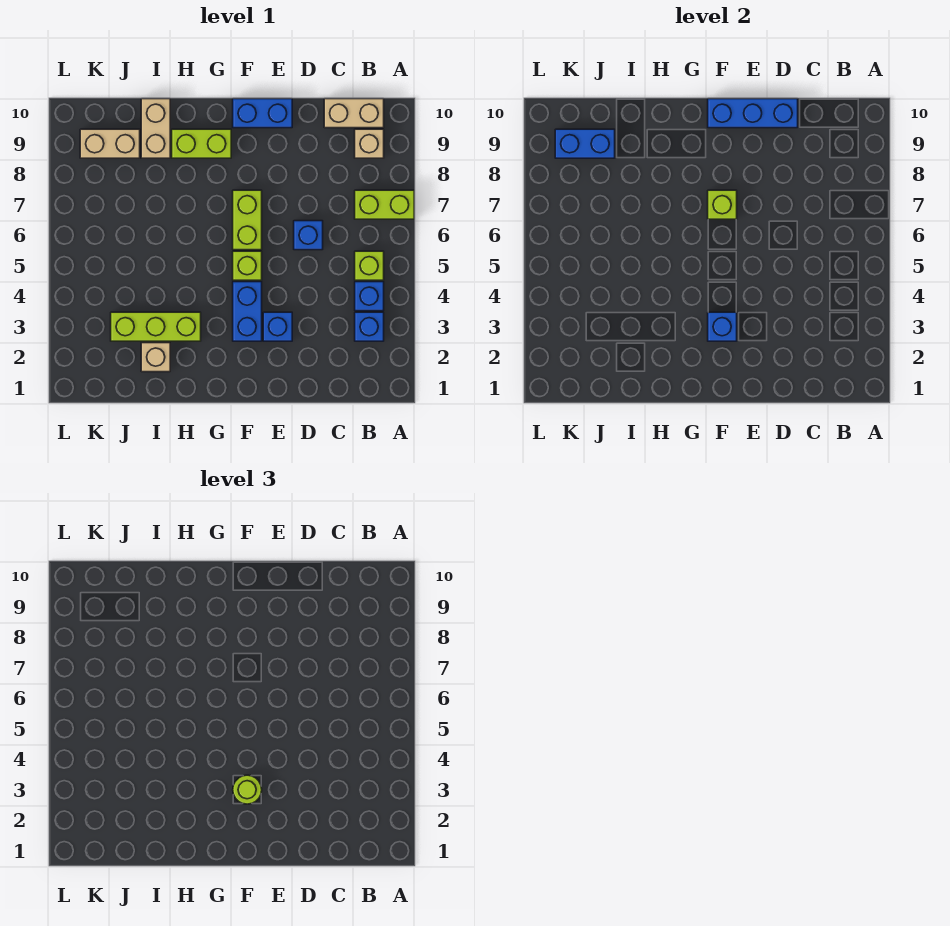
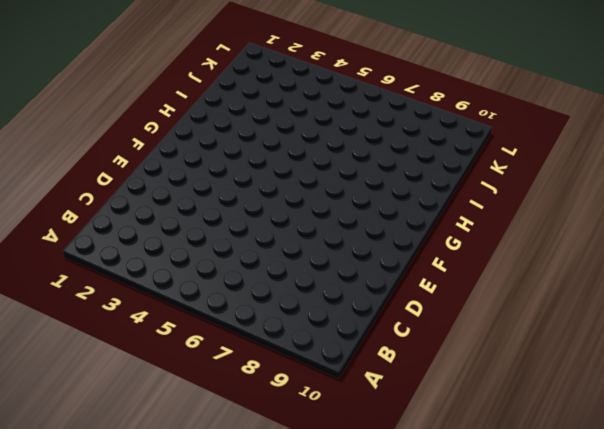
none -> lime brick A7:B7 level 1
none -> blue brick B3 level 1
none -> blue brick B4 level 1

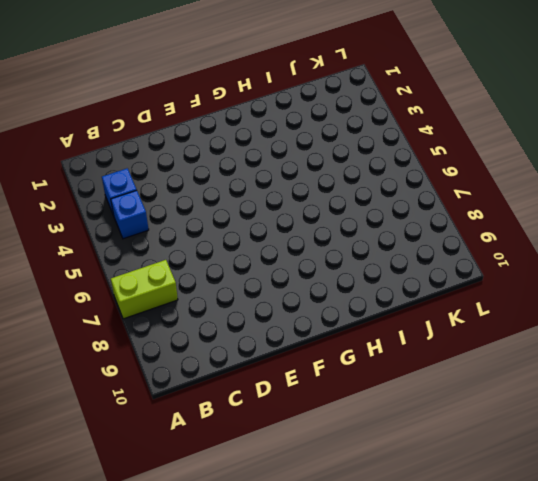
none -> lime brick B5 level 1
none -> tan brick B9 level 1
none -> tan brick B10:C10 level 1

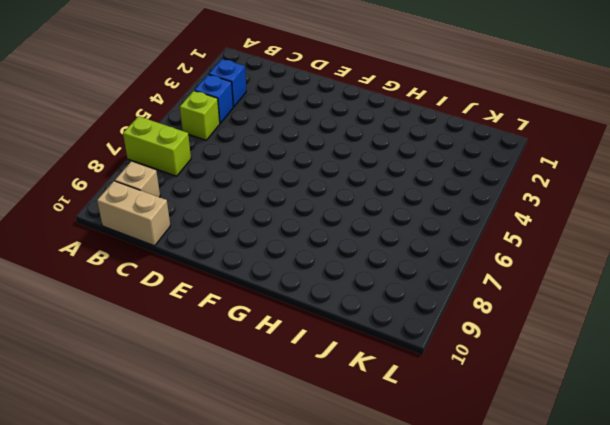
none -> blue brick D6 level 1
none -> blue brick E3 level 1
none -> blue brick E10:F10 level 1

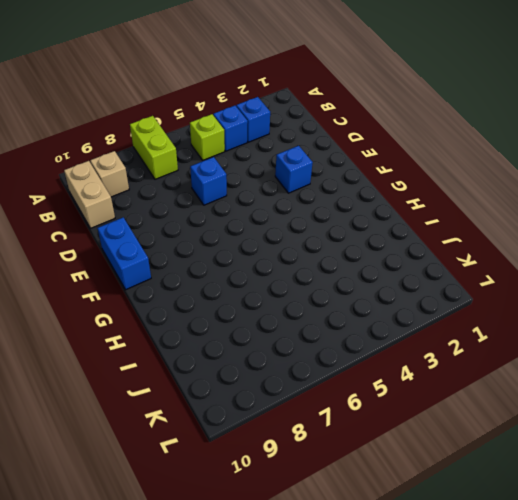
none -> blue brick F3:F4 level 1
none -> lime brick F5 level 1
none -> lime brick F6:F7 level 1

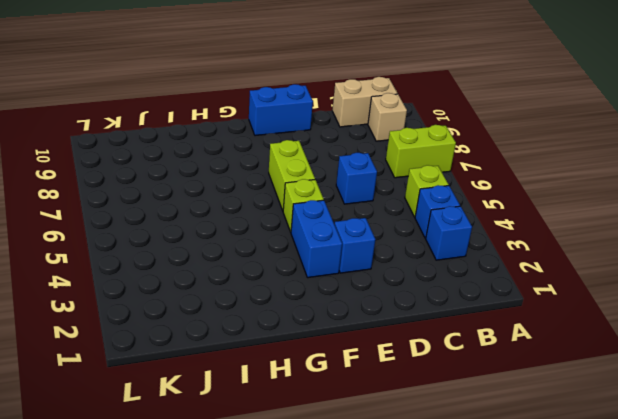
none -> lime brick G9:H9 level 1
none -> lime brick H3:J3 level 1
none -> tan brick I2 level 1

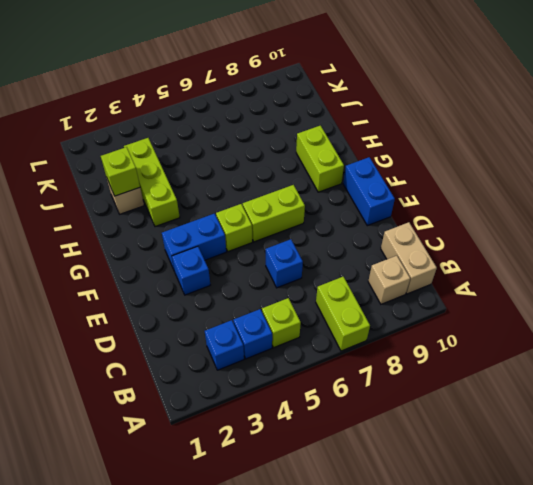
lime brick I2 level 2 -> lime brick F7 level 2
none -> tan brick I9:I10 level 1
none -> tan brick J9:K9 level 1
none -> blue brick D10:F10 level 2

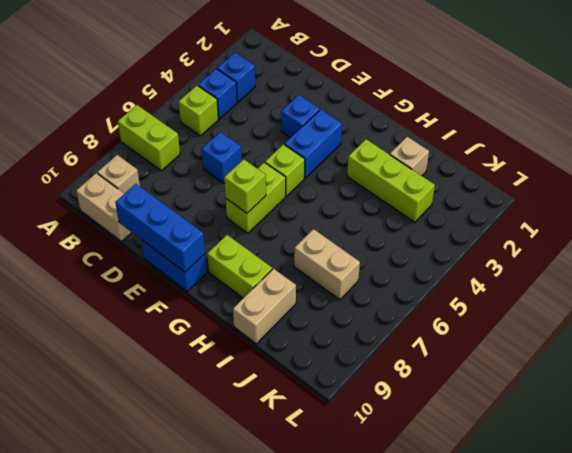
tan brick I7:J7 level 1 -> tan brick J9:K9 level 1
none -> blue brick F3 level 2
none -> blue brick J9:K9 level 2
none -> lime round brick F3 level 3

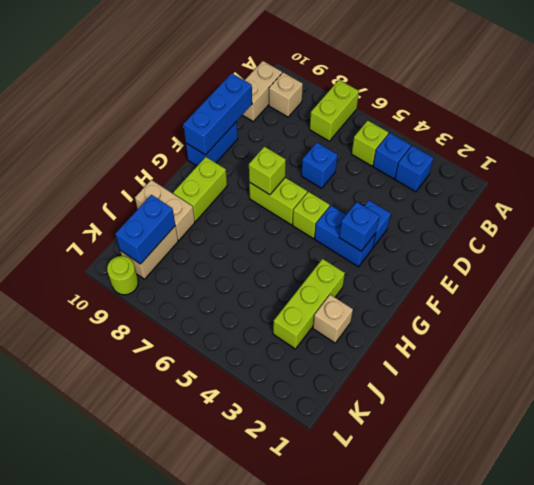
lime round brick L9 level 1 -> lime round brick F3 level 3

